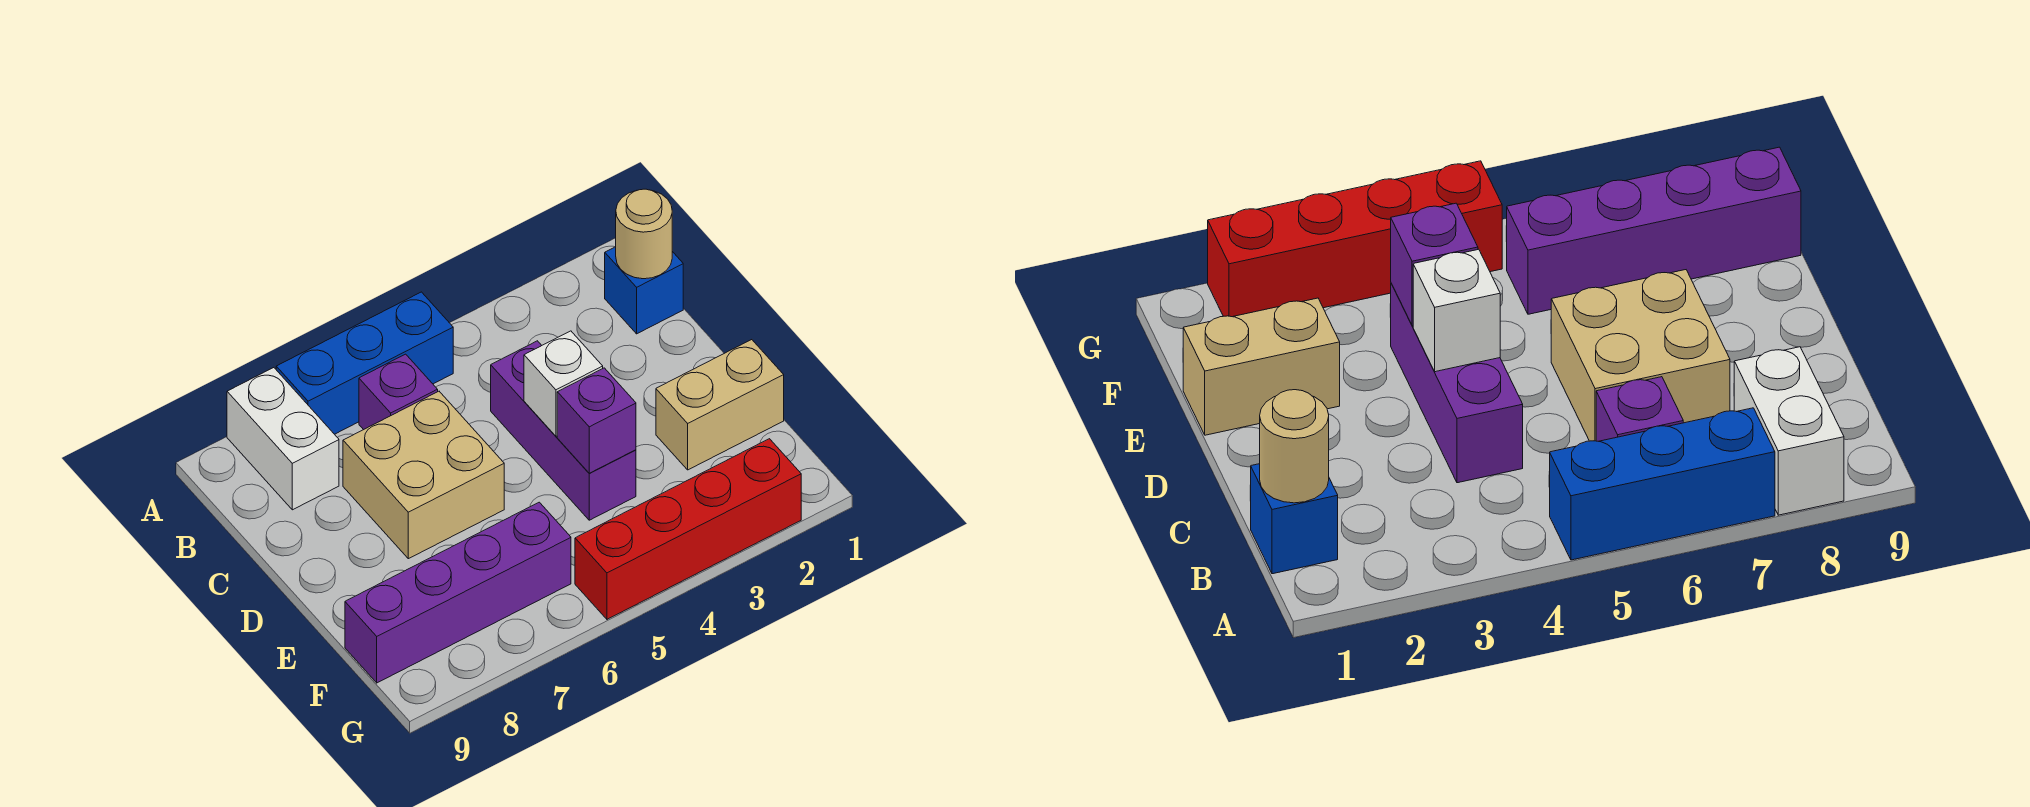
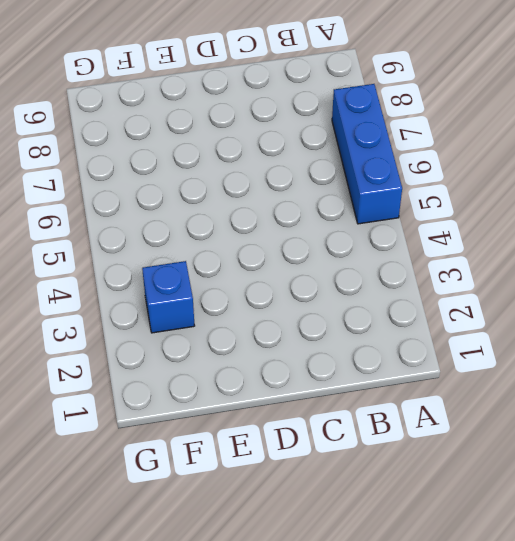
blue brick F3 level 1 -> blue brick B1 level 1
none -> white brick A8:B8 level 1
none -> purple brick B6 level 1
none -> purple brick C4:E4 level 1

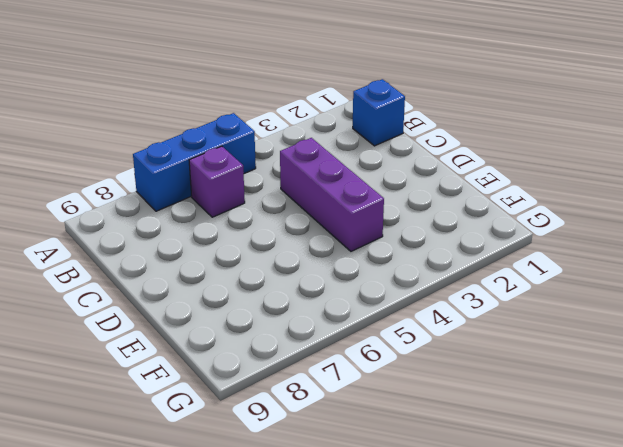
none -> white brick A8:B8 level 1
none -> tan brick C6:D7 level 1
none -> tan brick E1:E2 level 1

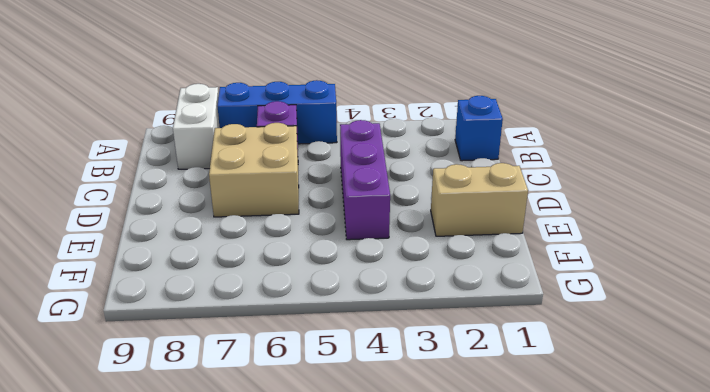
none -> purple brick F6:F9 level 1
none -> red brick G2:G5 level 1
none -> tan round brick B1 level 2

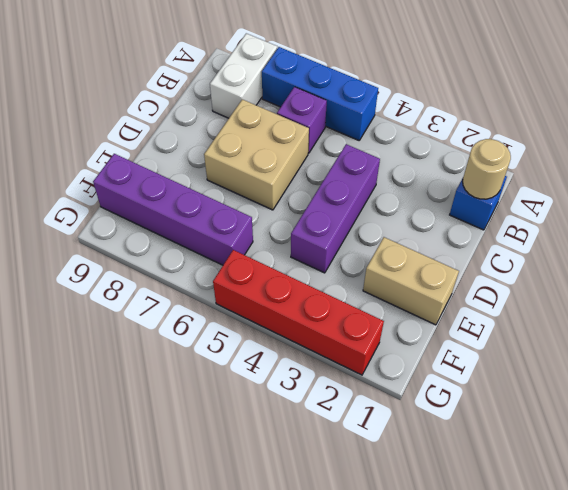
none -> white brick D4 level 2
none -> purple brick E4 level 2

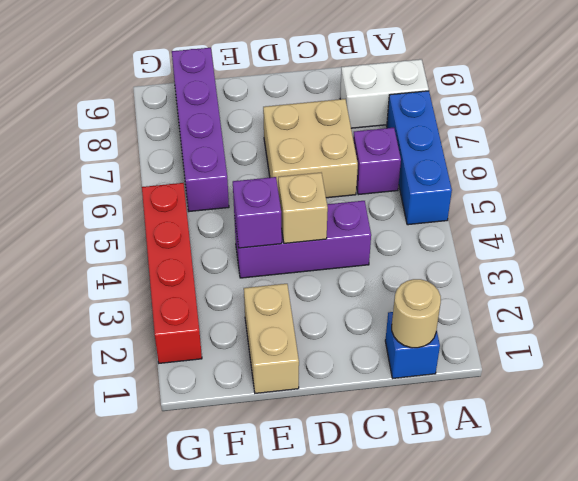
tan brick D4 level 2 -> white brick D4 level 2

